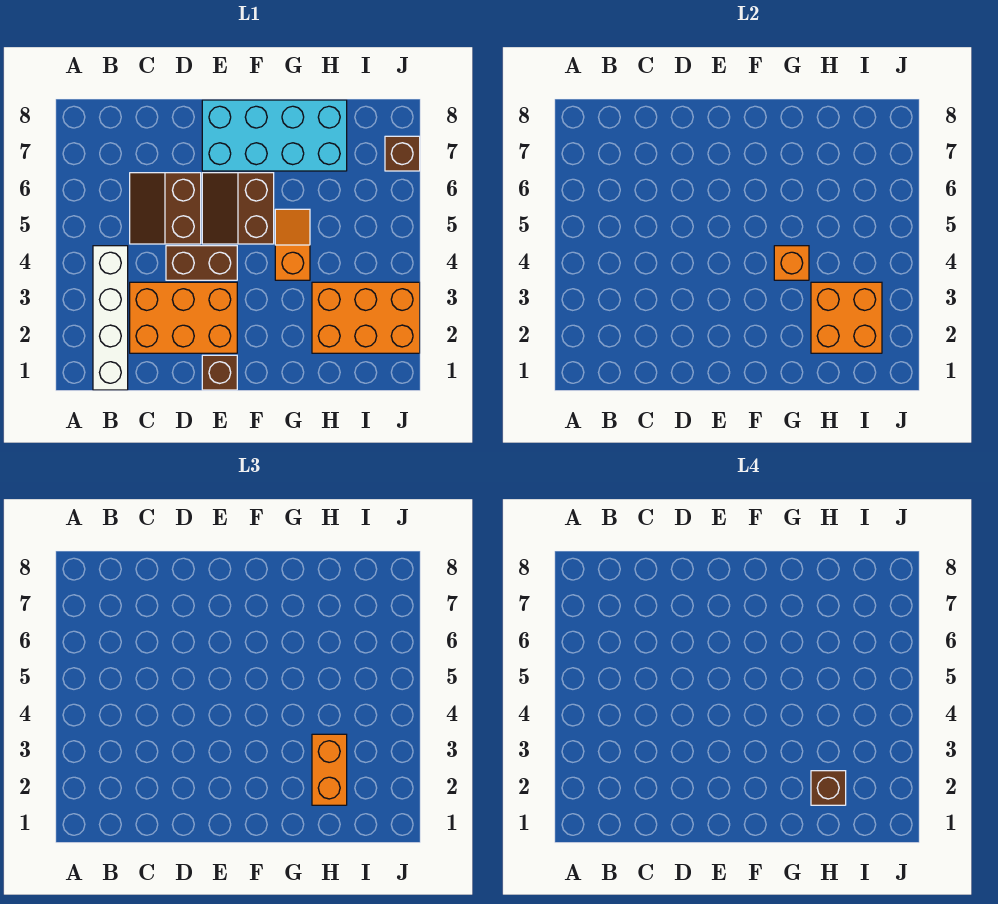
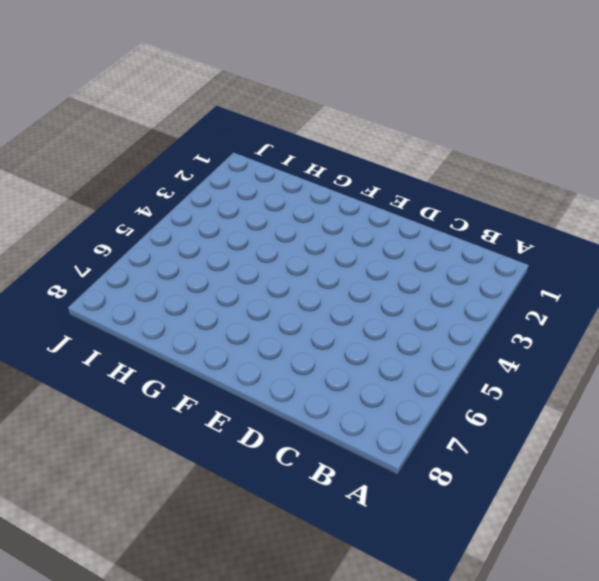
none -> white brick B1:B4 level 1
none -> orange brick C2:E3 level 1
none -> brown slope C5:D6 level 1 top D

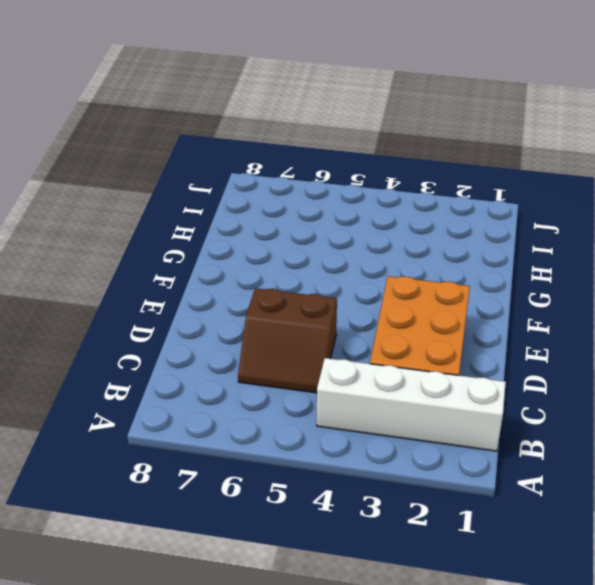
none -> brown brick D4:E4 level 1
none -> brown brick E1 level 1
none -> brown slope E5:F6 level 1 top F

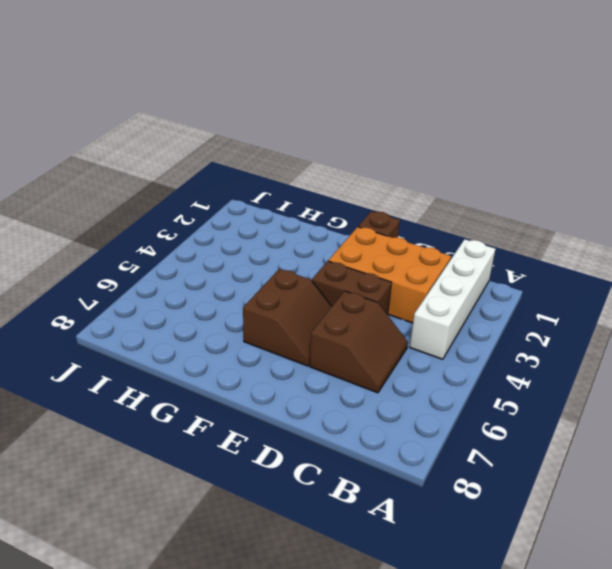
none -> cyan brick E7:H8 level 1
none -> orange slope G4:G5 level 1 top 4
none -> orange brick H2:J3 level 1

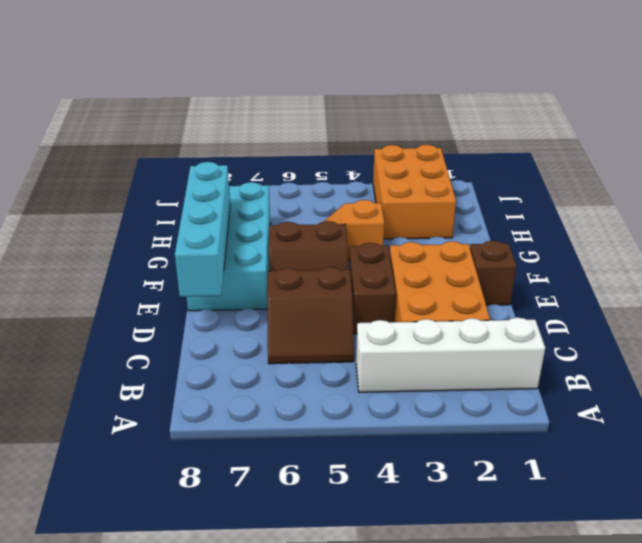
cyan brick D8:G8 level 2 -> none
none -> brown brick J7 level 1
none -> orange brick G4 level 2
none -> orange brick H2:I3 level 2

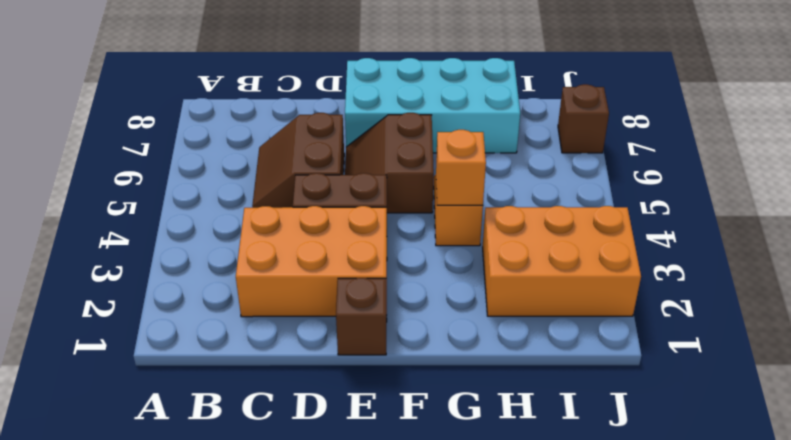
none -> white brick B1:B4 level 1
none -> orange brick H2:I3 level 2
none -> orange brick H2:H3 level 3

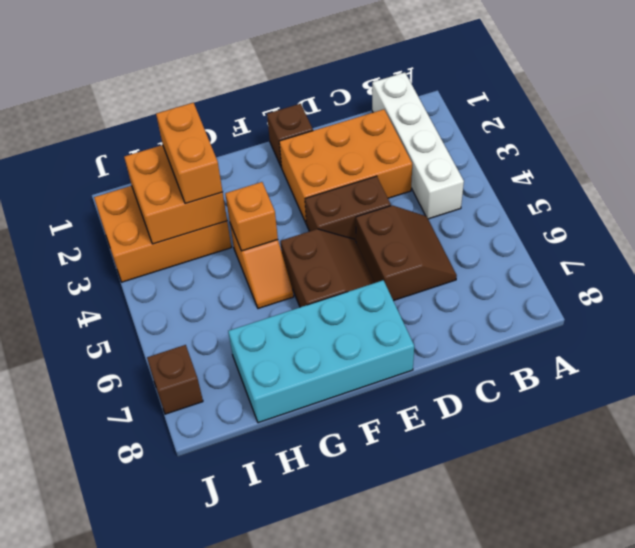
none -> brown brick H2 level 4

